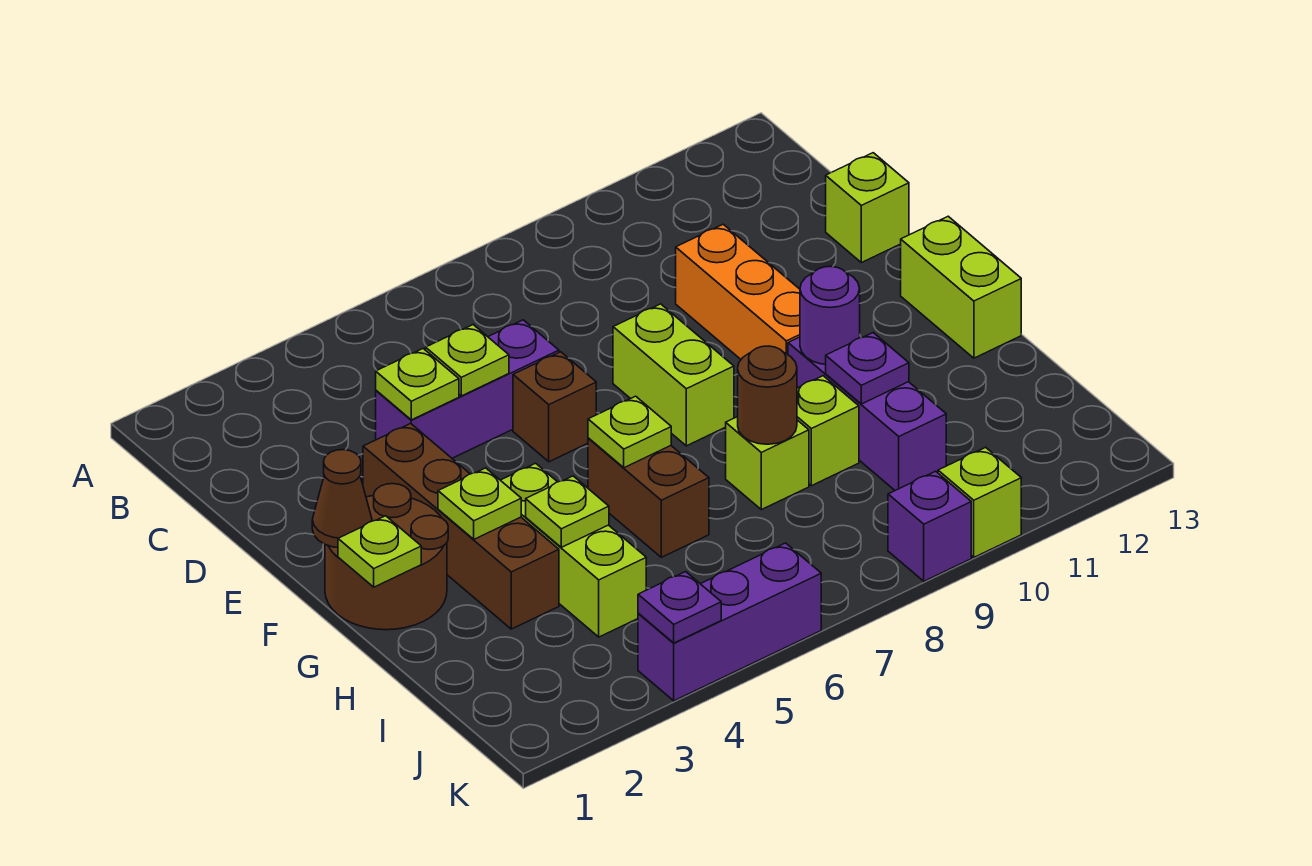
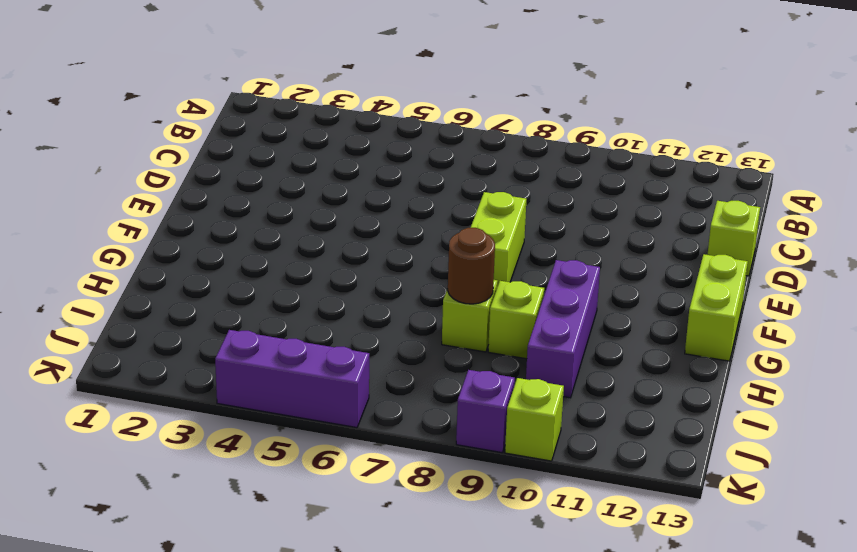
none -> purple brick D4:D6 level 1
none -> orange brick D10:F10 level 1
none -> brown brick E3:H3 level 1

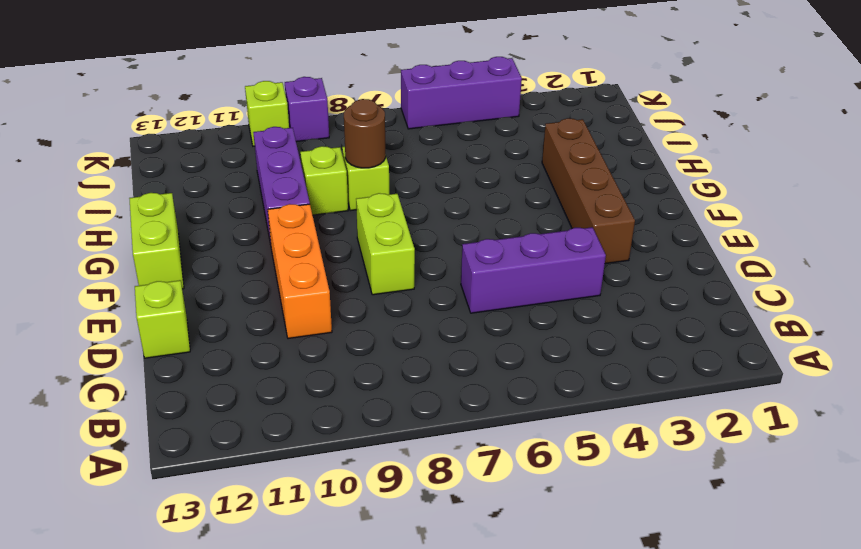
none -> brown brick E6 level 1
none -> brown round brick F1:G2 level 1
none -> lime brick G4:I4 level 1

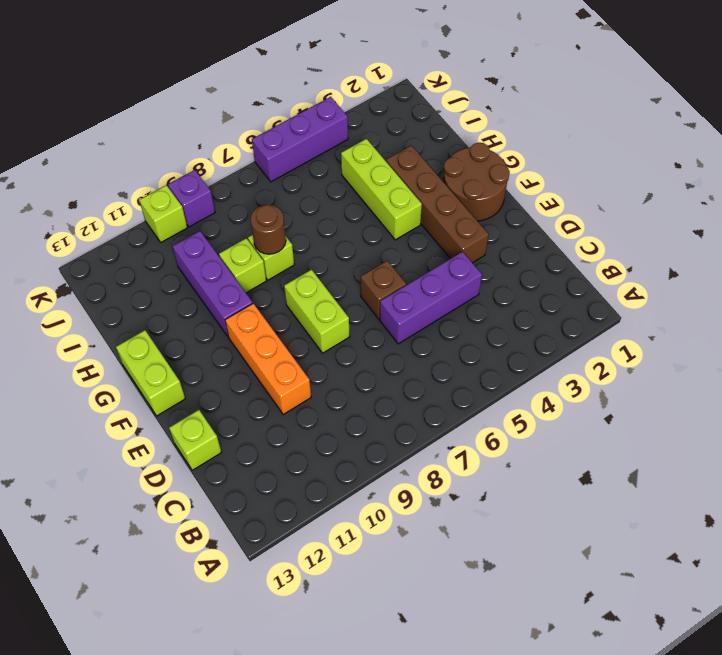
none -> brown brick G6:H6 level 1
none -> lime plate D4 level 2
none -> lime plate D5 level 2

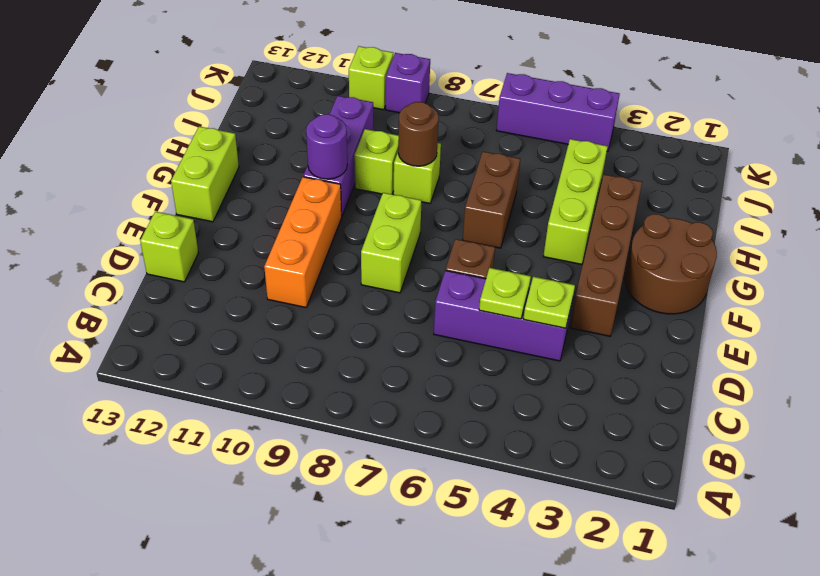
none -> brown cone F1 level 2
none -> lime plate G1 level 2
none -> lime plate G3 level 2

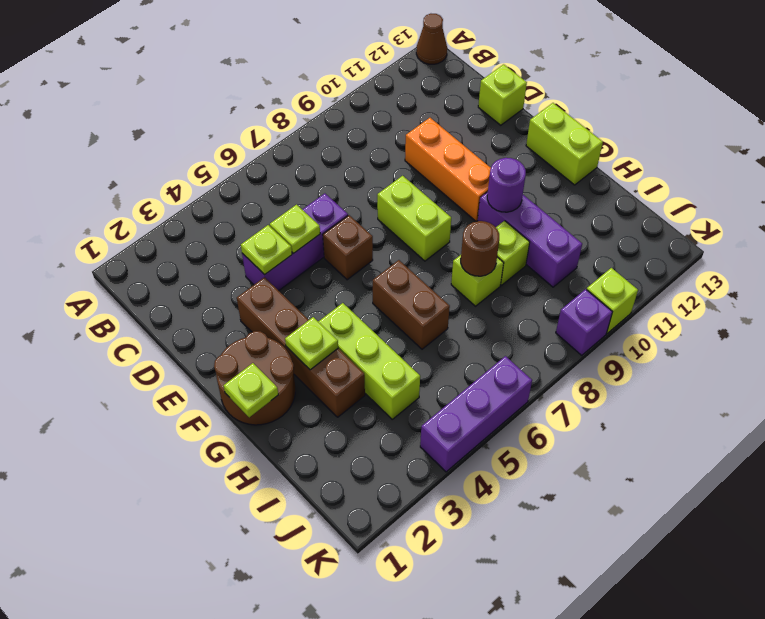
brown cone A13 level 1 -> brown cone F1 level 2
none -> lime plate G6 level 2
none -> lime plate H4 level 2
none -> purple plate H10 level 2

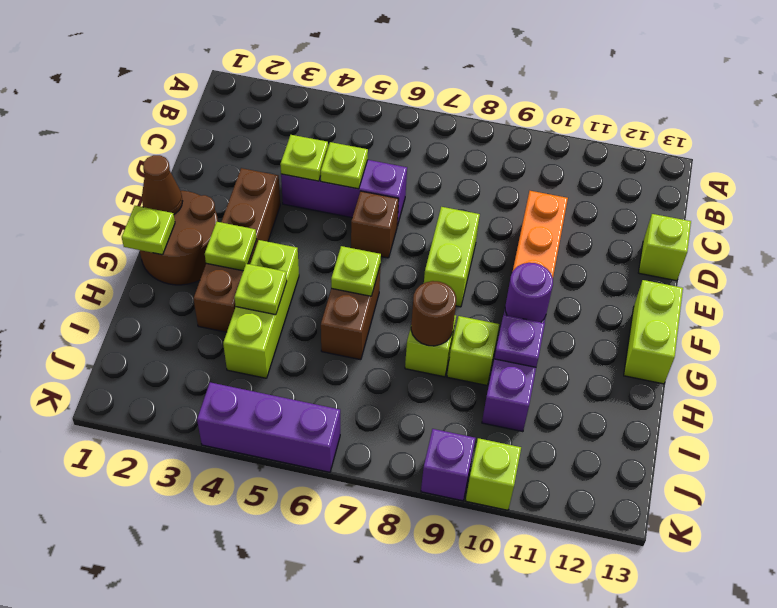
none -> purple plate K4 level 2

